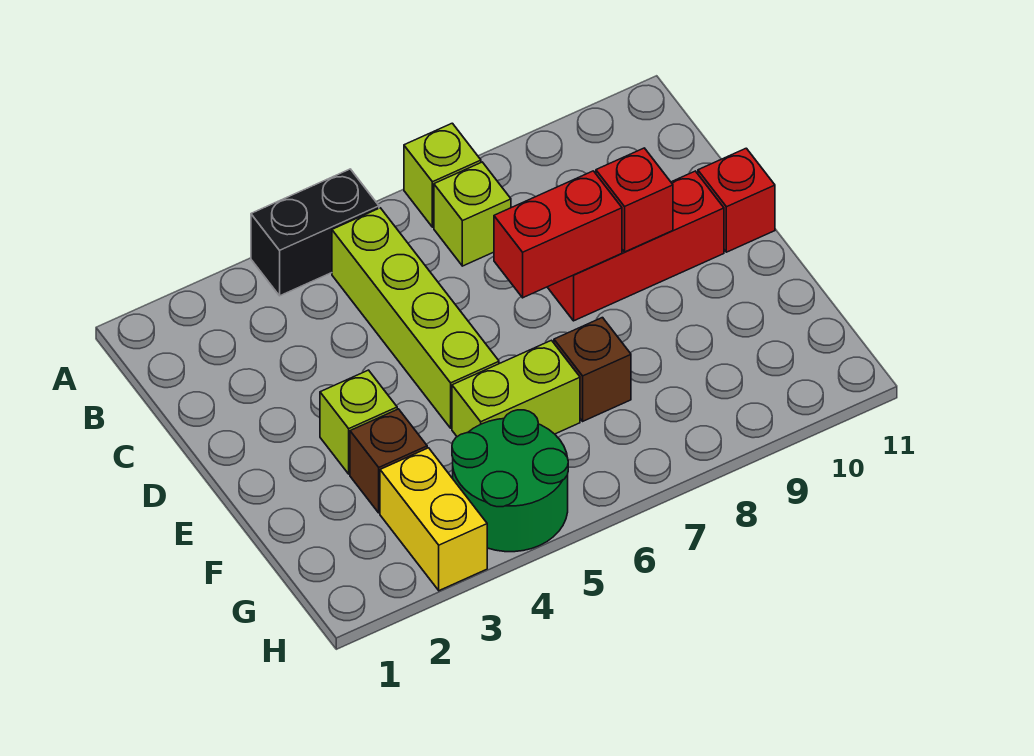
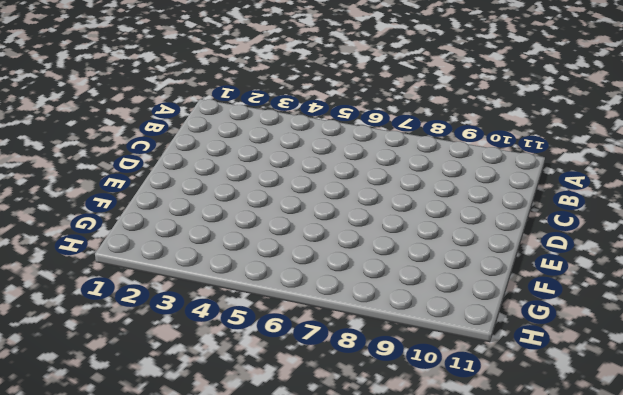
none -> black brick A4:A5 level 1
none -> lime brick A7 level 1
none -> lime brick B5:E5 level 1

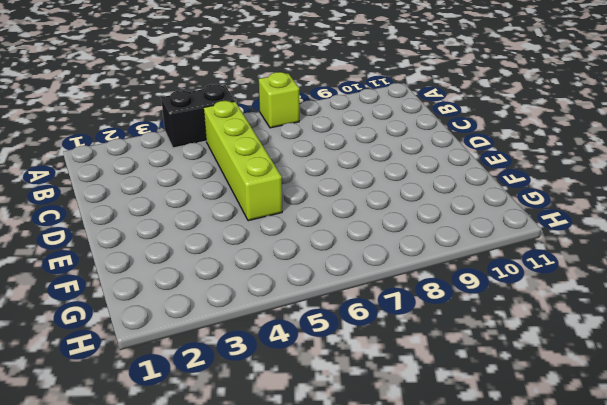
none -> lime brick B7 level 1
none -> red brick D8:D10 level 1
none -> red brick D11 level 1

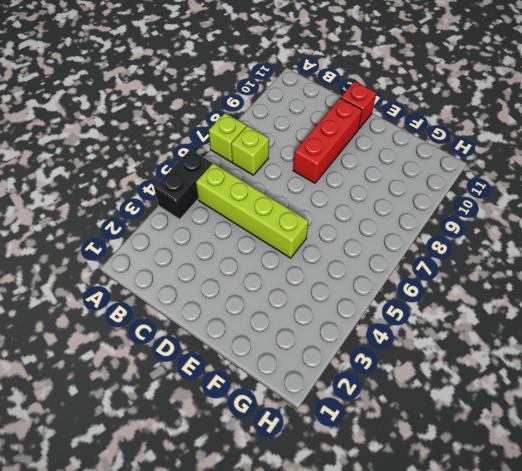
none -> lime brick E3 level 1
none -> brown brick F3 level 1
none -> lime brick F5:F6 level 1

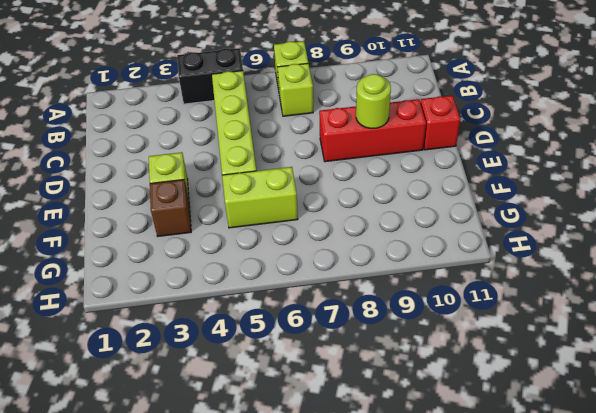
lime round brick D9 level 2 -> red brick D9 level 2
none -> brown brick F7 level 1
none -> yellow brick G3:H3 level 1
none -> green round brick G4:H5 level 1

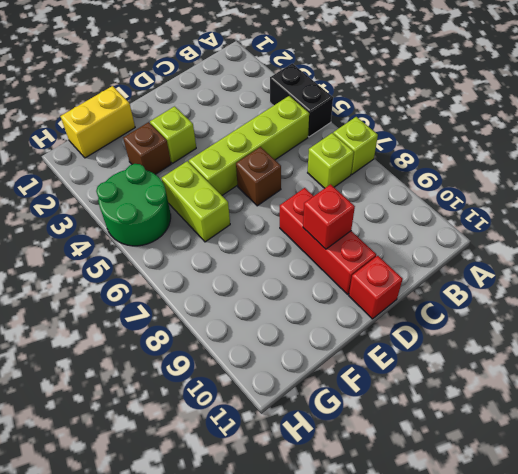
brown brick D6 level 1 -> brown brick F7 level 1
yellow brick F1:G1 level 1 -> yellow brick G3:H3 level 1
none -> red brick D7:D8 level 2

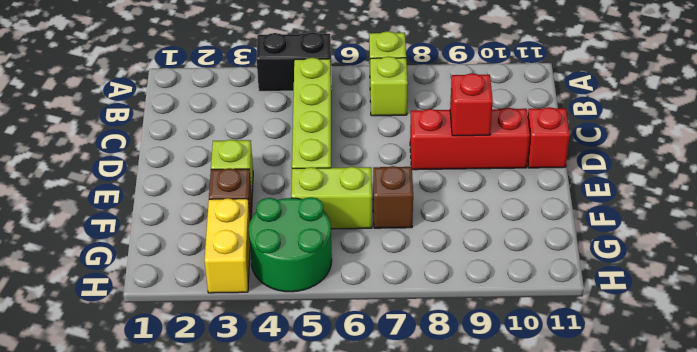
none -> red brick D7:D8 level 2

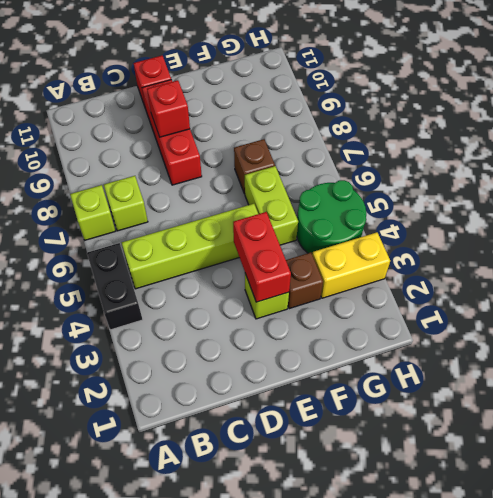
red brick E3:E4 level 2 -> red brick D7:D8 level 2

